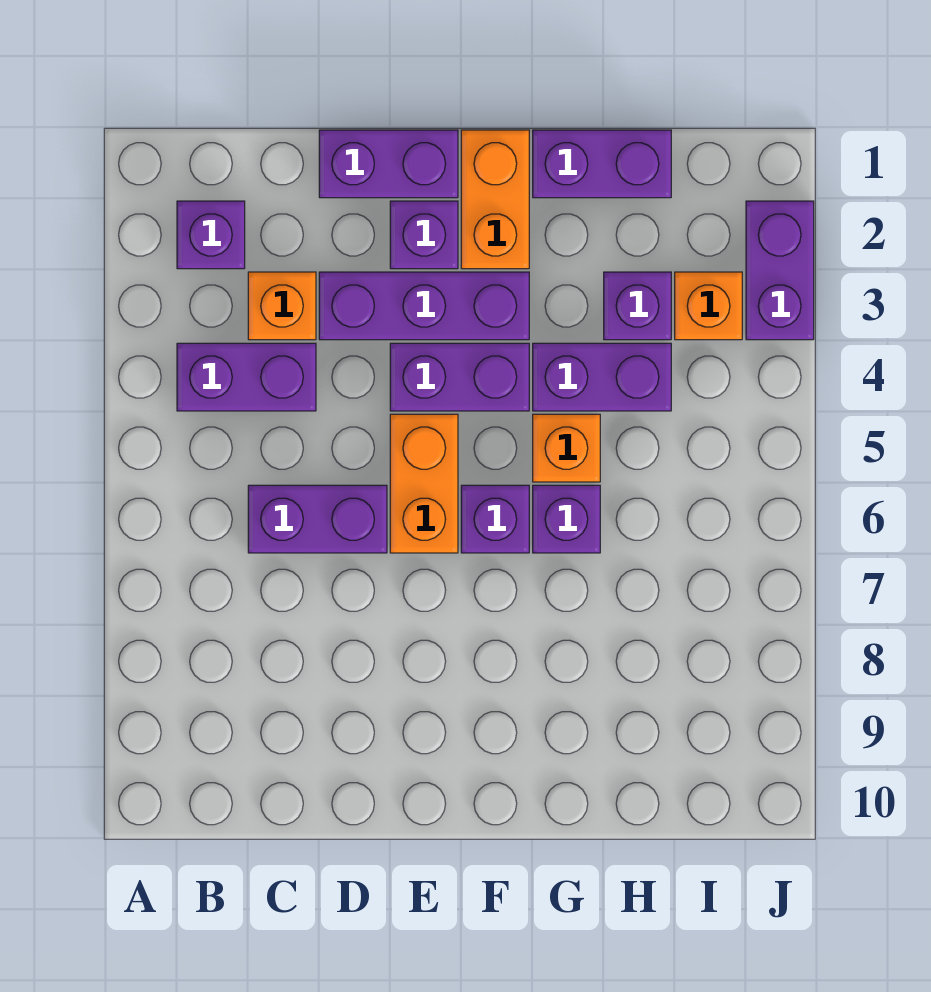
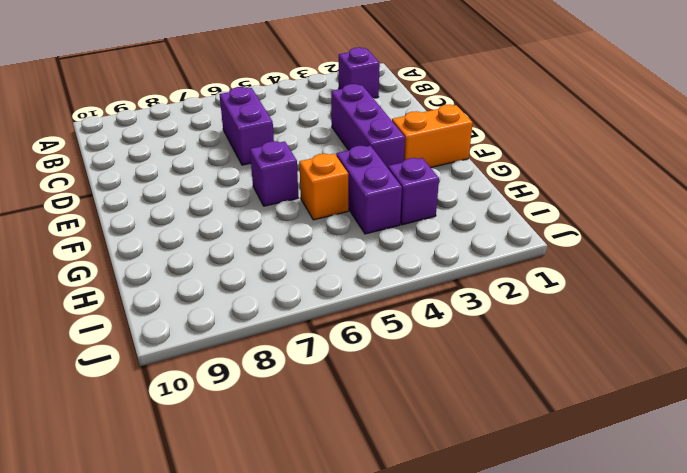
none -> purple brick B4:C4 level 1
none -> orange brick C3 level 1
none -> purple brick D1:E1 level 1

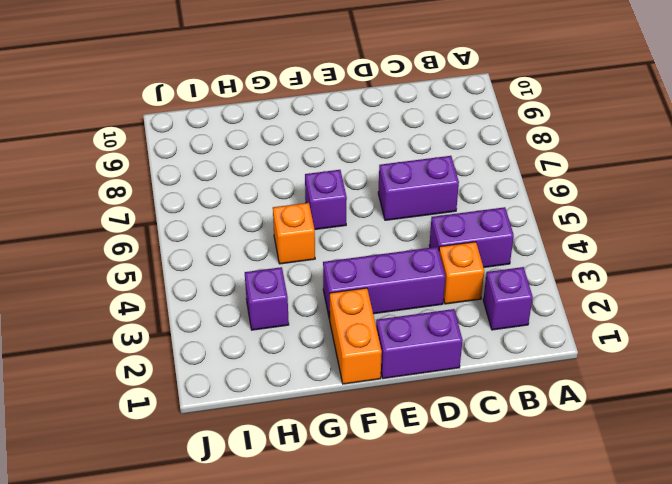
none -> purple brick E2 level 1
none -> purple brick E4:F4 level 1
none -> orange brick E5:E6 level 1

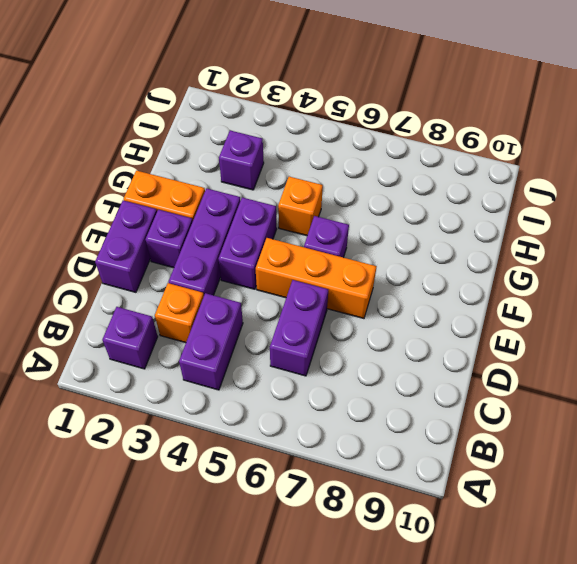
orange brick E5:E7 level 1 -> orange brick E5:E6 level 1
none -> purple brick G1:H1 level 1
none -> purple brick G4:H4 level 1
none -> purple brick G6 level 1

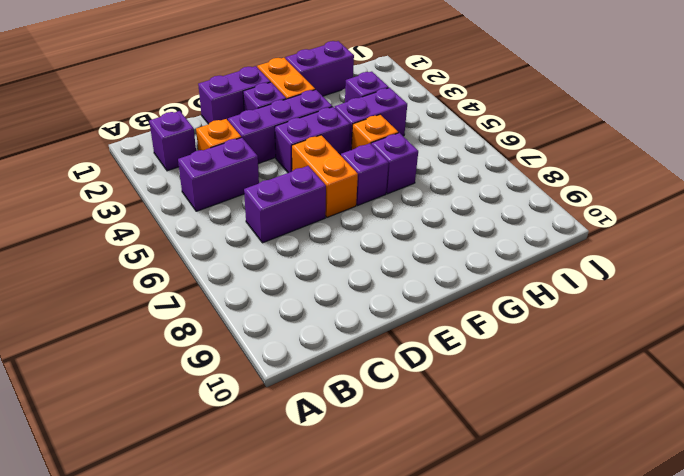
none -> orange brick I3 level 1
none -> purple brick J2:J3 level 1

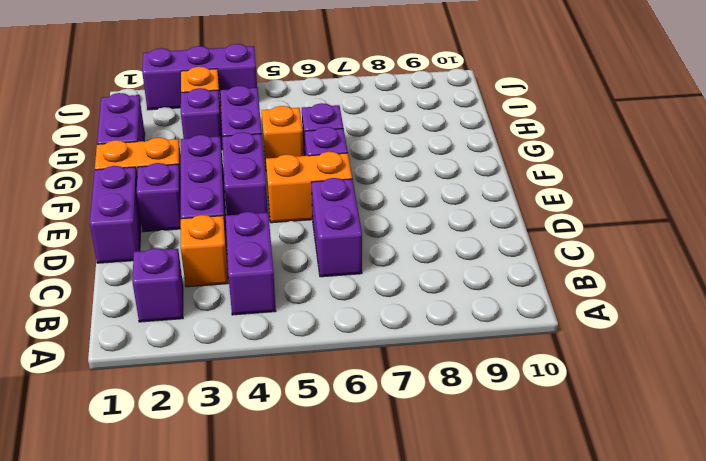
purple brick J2:J4 level 1 -> purple brick J2:J3 level 1

